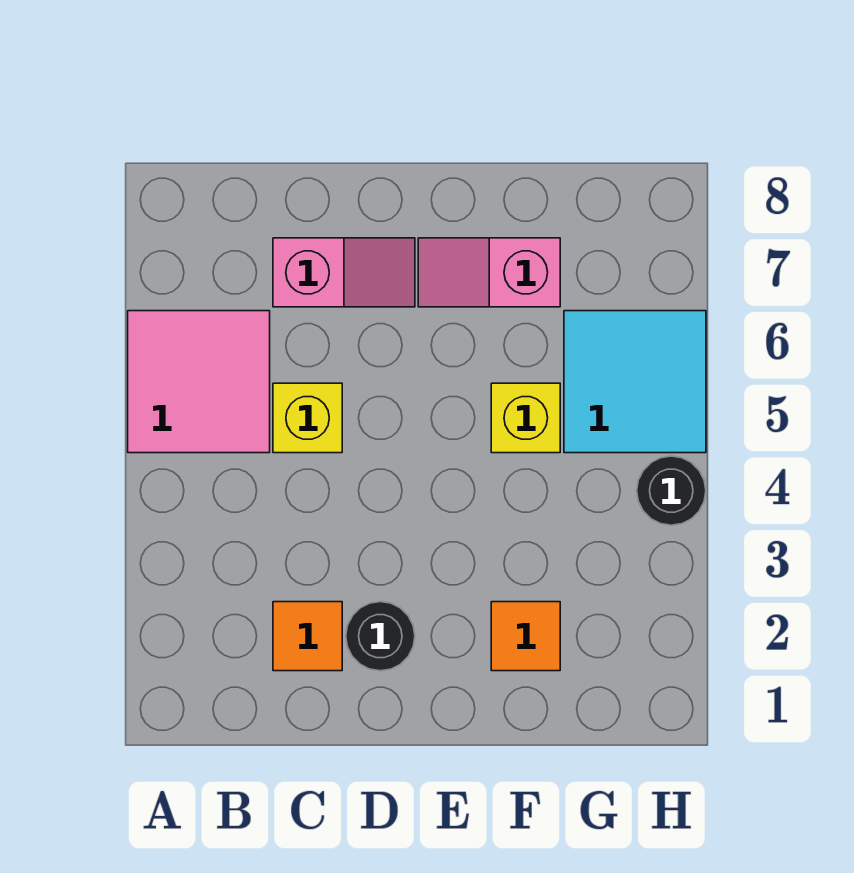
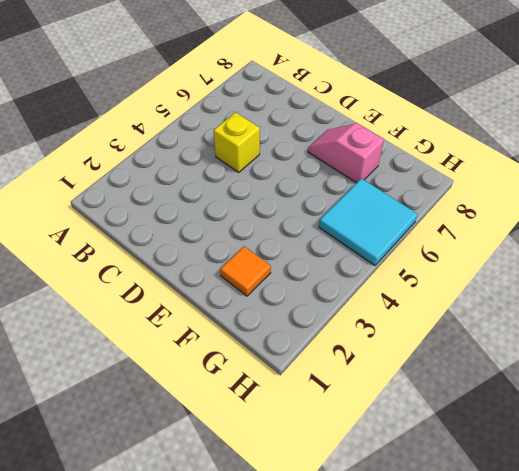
none -> pink tile A5:B6 level 1
none -> orange tile C2 level 1

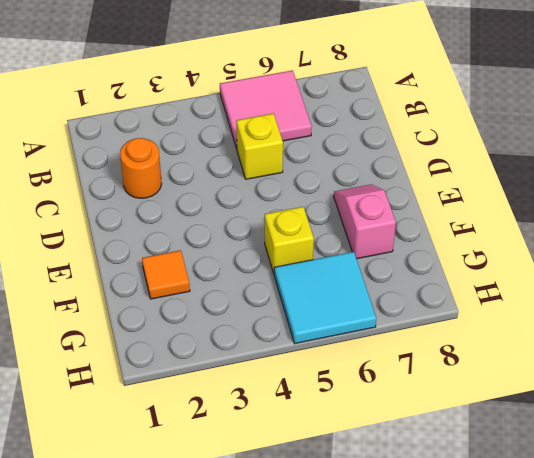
orange round brick C2 level 1 -> orange tile C2 level 1
none -> pink slope C7:D7 level 1 top C
none -> black round brick D2 level 1

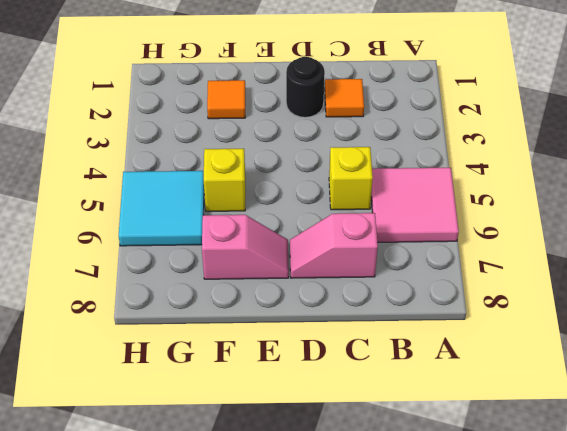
none -> black round brick H4 level 1

